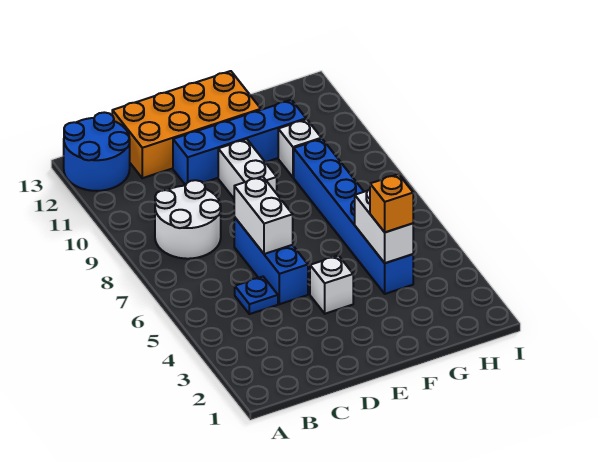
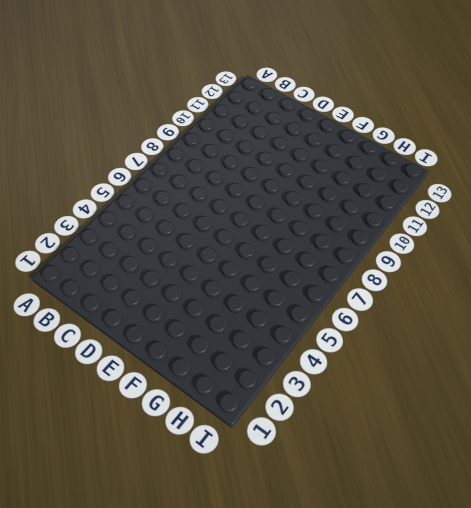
none -> blue round brick A12:B13 level 1
none -> white round brick B8:C9 level 1
none -> blue plate C5 level 1

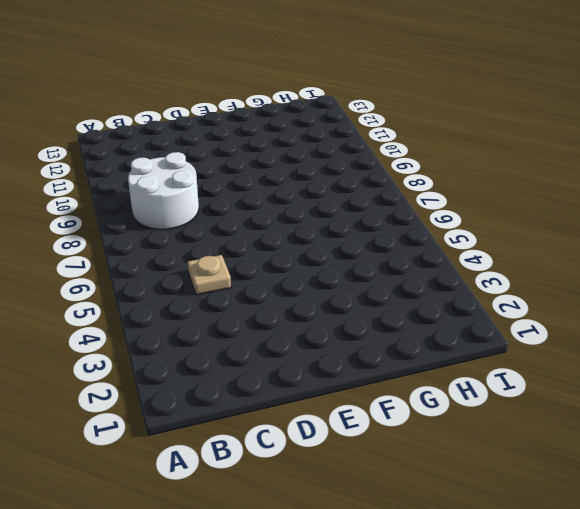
tan plate C5 level 1 -> blue plate C5 level 1
none -> blue round brick A12:B13 level 1
none -> orange brick C12:F13 level 1
none -> blue brick D5:D7 level 1

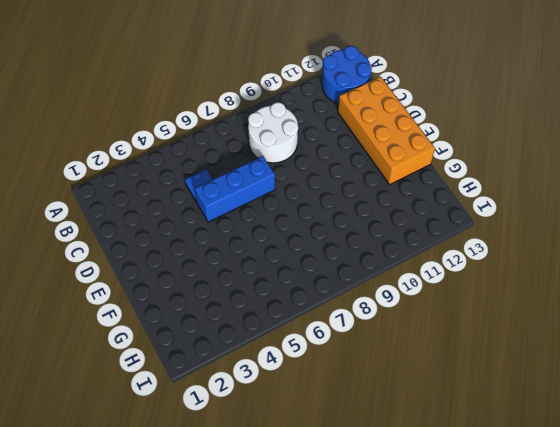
none -> blue brick D11:G11 level 1
none -> white brick E4 level 1
none -> white brick E9:E10 level 1

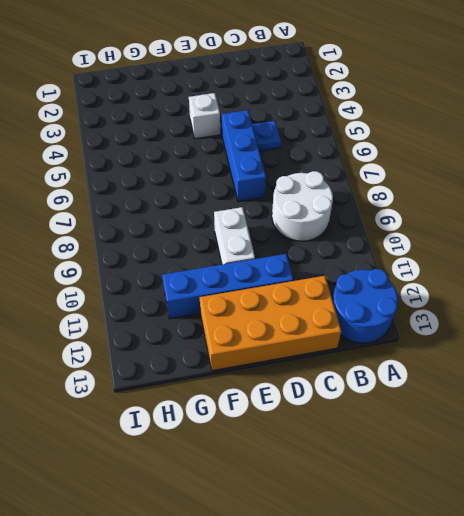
none -> blue brick G4:G9 level 1
none -> white brick G10 level 1
none -> white brick D6:D7 level 2

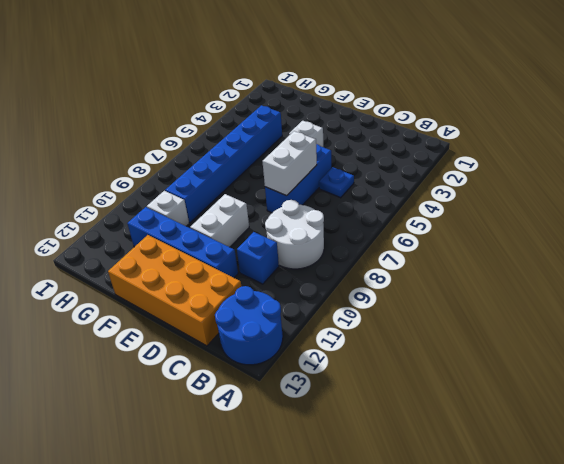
blue brick C10 level 1 -> none
none -> white brick G4:G5 level 2
none -> orange brick G4 level 3

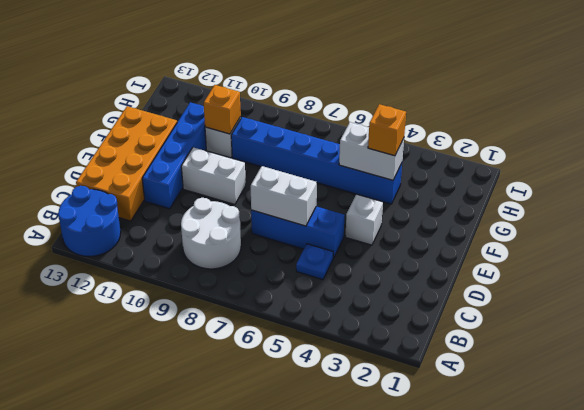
orange brick G10 level 2 -> none

